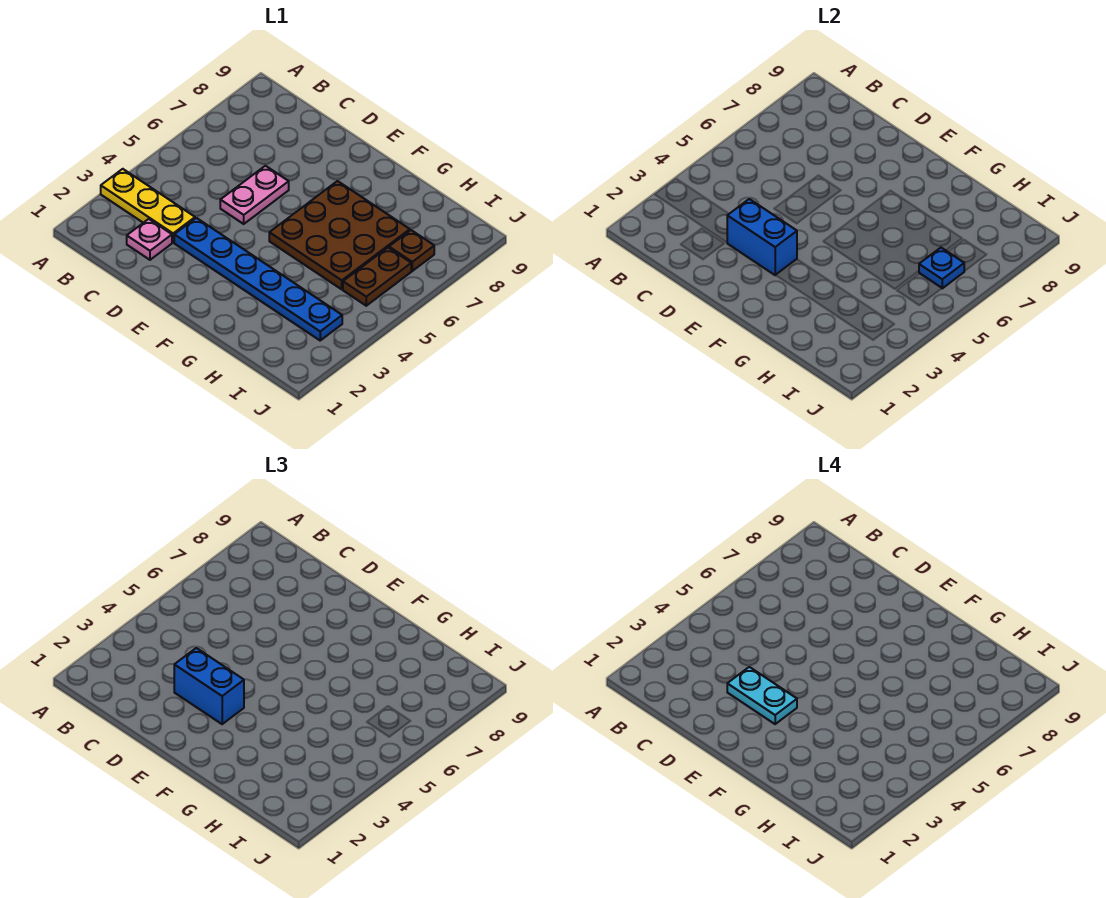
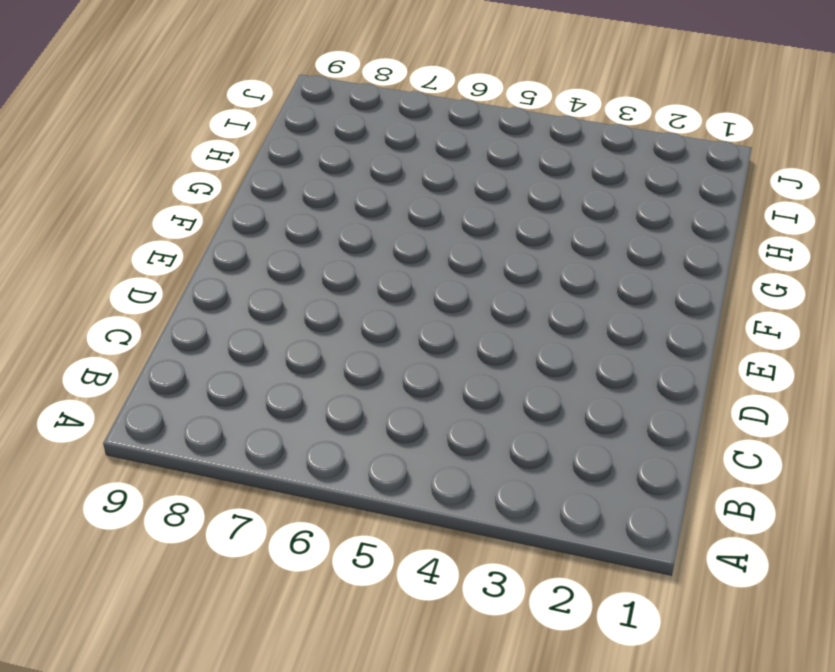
none -> yellow plate A3:C3 level 1
none -> pink plate C2 level 1

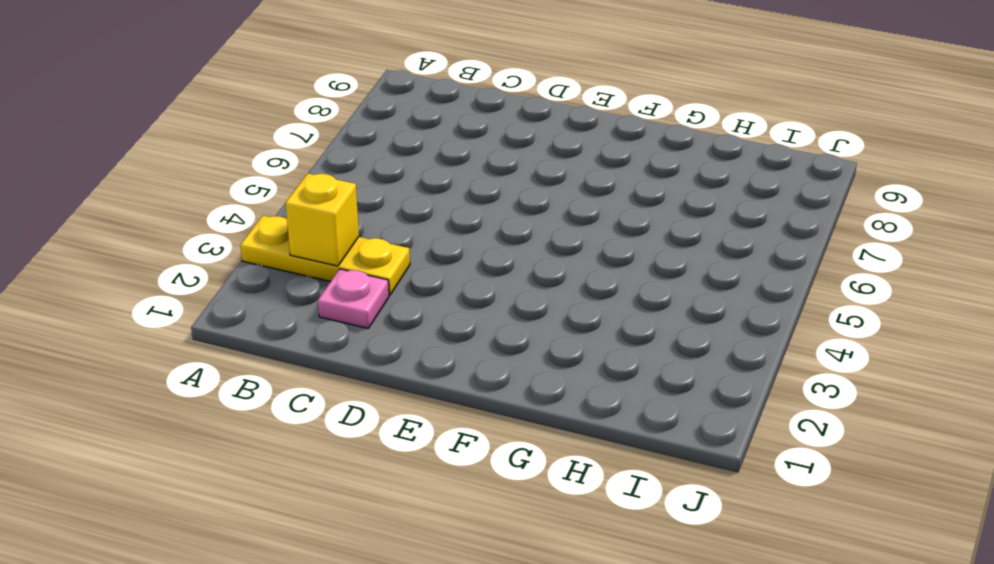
yellow brick B3 level 2 -> none
none -> blue plate D3:I3 level 1
none -> pink plate D5:D6 level 1

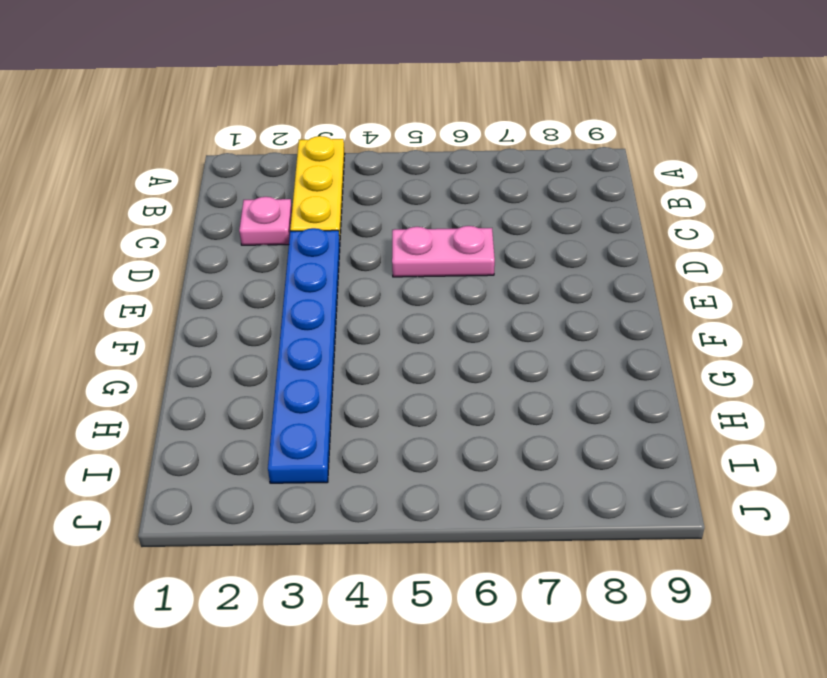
none -> brown plate F5:H7 level 1
none -> brown plate I5:I6 level 1

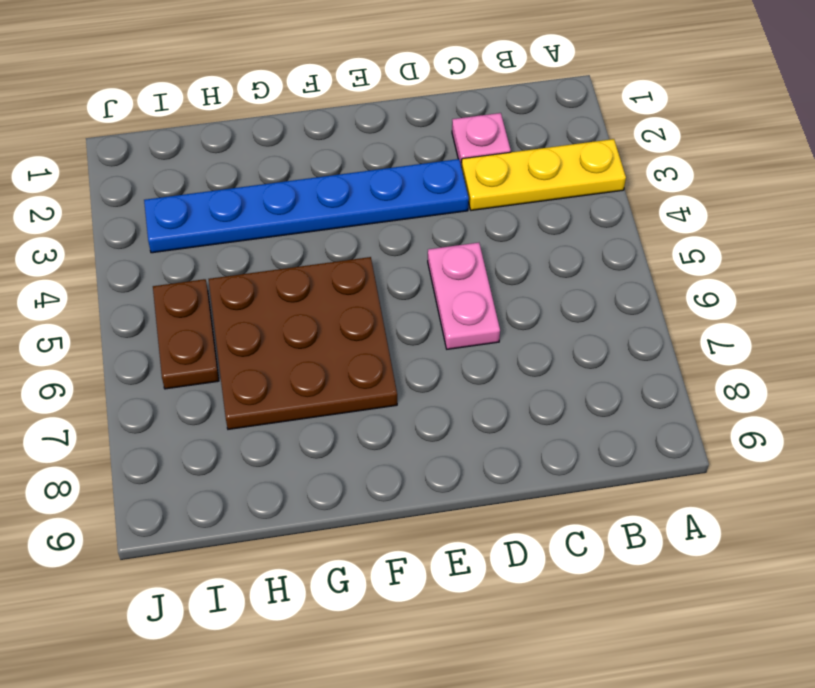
none -> brown plate I7 level 1
none -> blue brick D3:E3 level 2

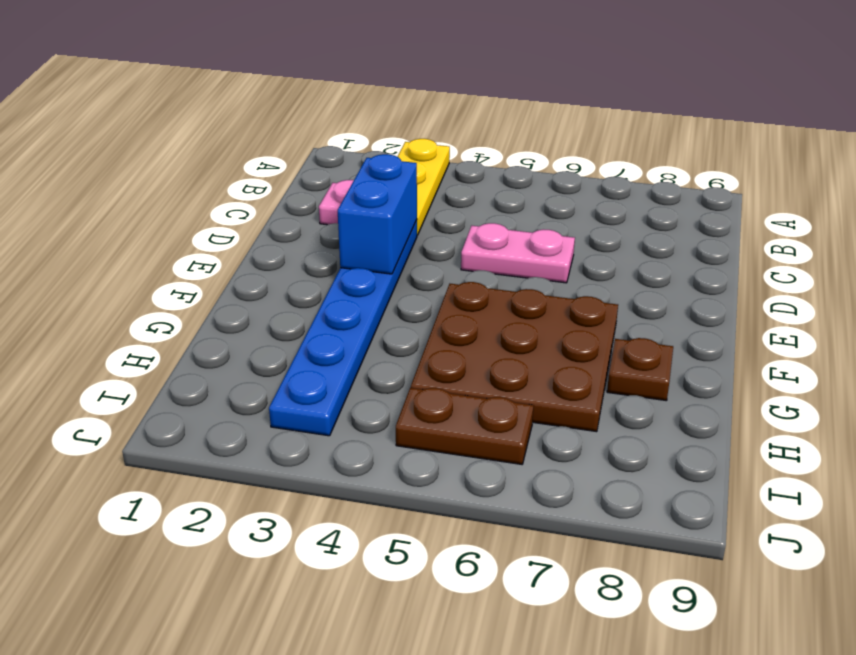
brown plate G8 level 1 -> brown plate I7 level 1
none -> blue plate I6 level 2
none -> blue brick D3:E3 level 3

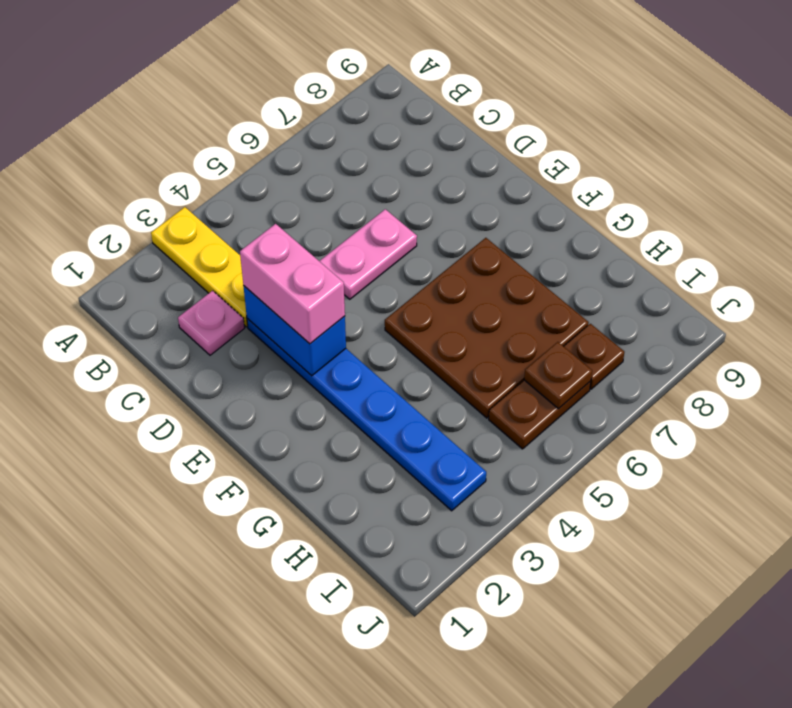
pink brick D3:E3 level 3 -> blue brick D3:E3 level 3
brown plate I6 level 2 -> blue plate I6 level 2
none -> cyan plate D3:E3 level 4

